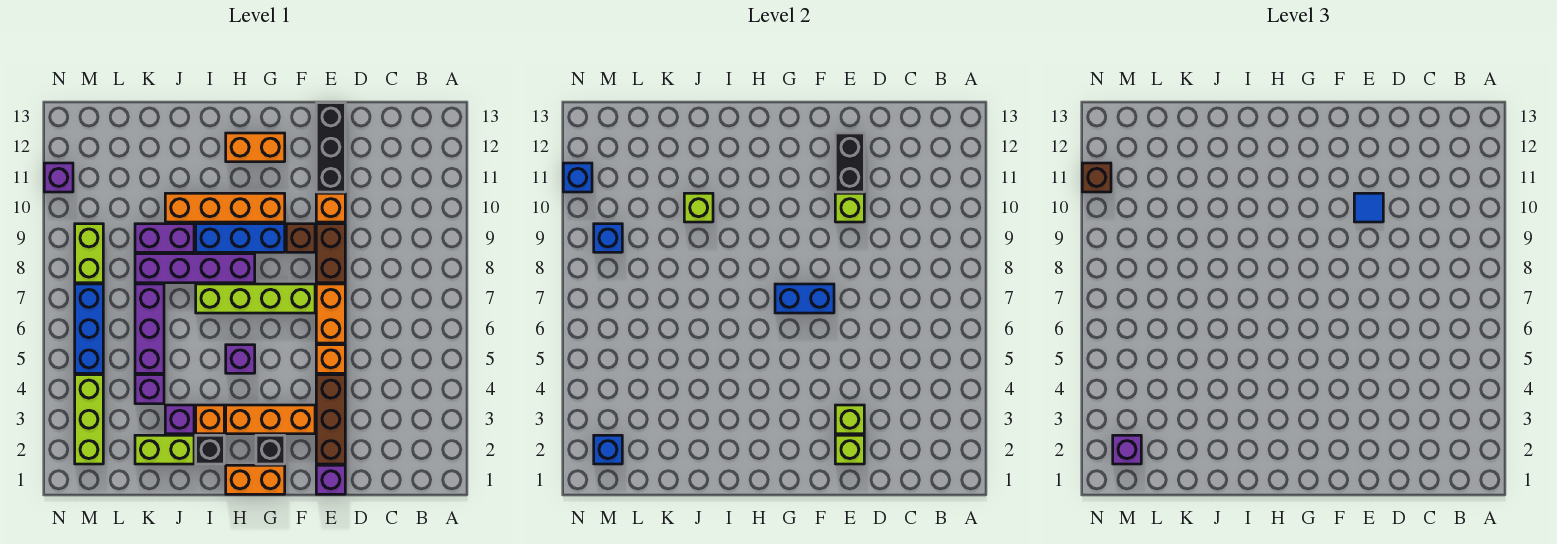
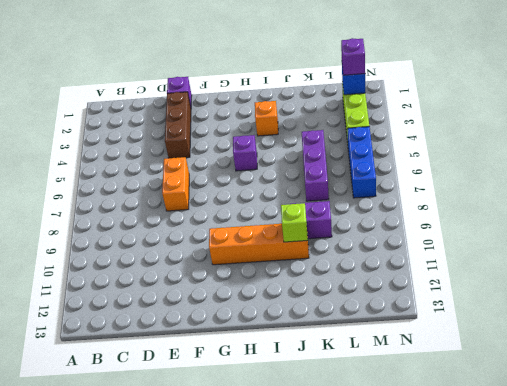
none -> orange brick E5 level 1
none -> brown brick E8:E9 level 1
none -> orange brick E10 level 1
none -> black brick E11:E13 level 1

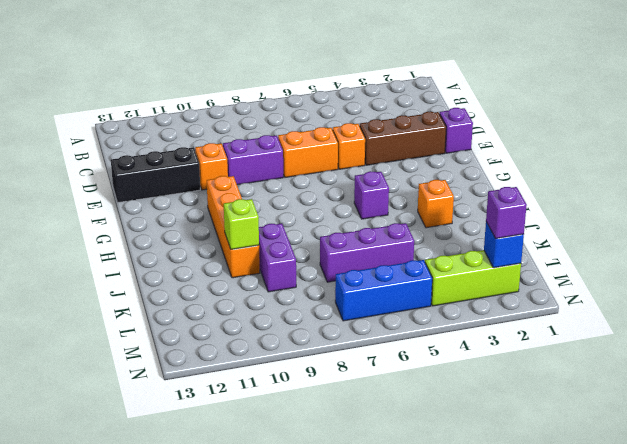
purple brick E8:E9 level 1 -> brown brick E8:E9 level 1
none -> orange brick F3:H3 level 1
none -> lime brick F7:I7 level 1
none -> brown brick F9 level 1
none -> orange brick G1:H1 level 1

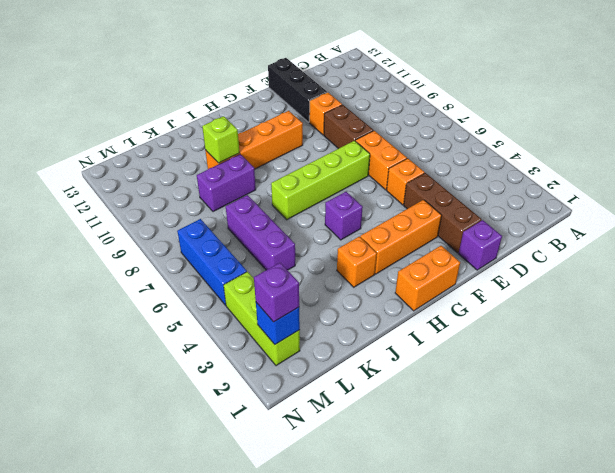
none -> brown brick F9 level 1
none -> black brick G2 level 1
none -> blue brick G9:I9 level 1
none -> orange brick G12:H12 level 1

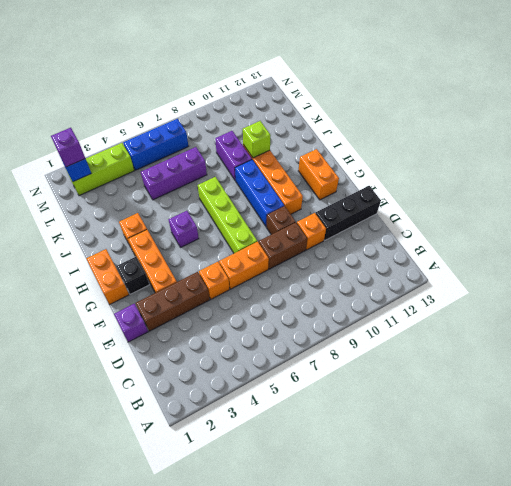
none -> purple brick H8:K8 level 1
none -> black brick I2 level 1
none -> lime brick J2:K2 level 1
none -> purple brick J3 level 1

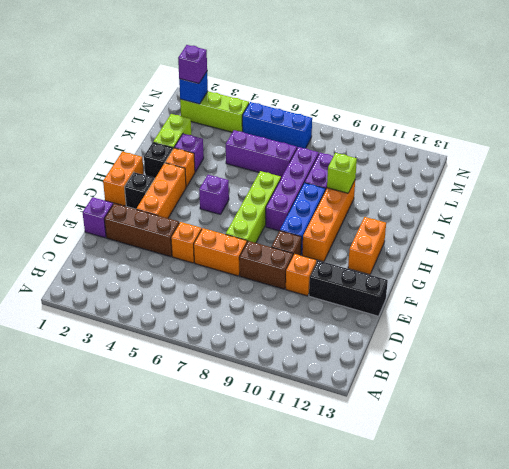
none -> purple brick K4 level 1
none -> lime brick M8:M9 level 1
none -> purple brick N11 level 1
none -> lime brick E2 level 2

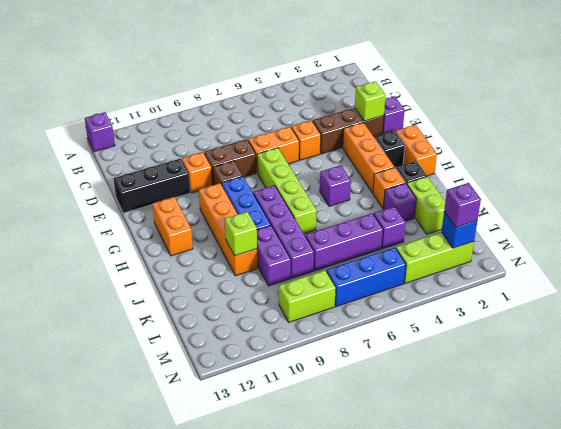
purple brick A13 level 1 -> purple brick N11 level 1
none -> lime brick E3 level 2
none -> lime brick E10 level 2
none -> black brick E11:E12 level 2
none -> blue brick F7:G7 level 2

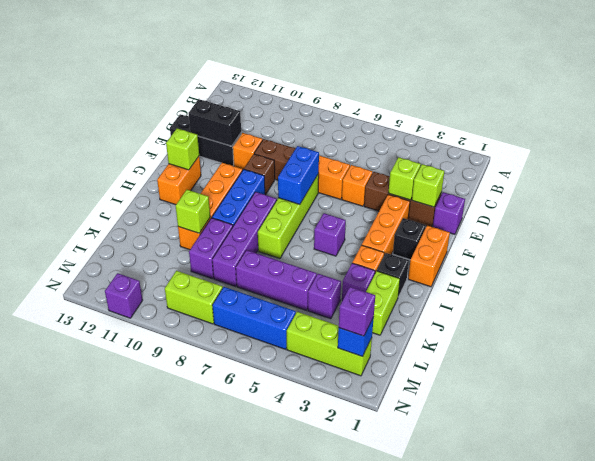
lime brick G12 level 2 -> lime brick E10 level 2
none -> blue brick M9 level 2
none -> blue brick N11 level 2
none -> blue tile E10 level 3
none -> brown brick N11 level 3

